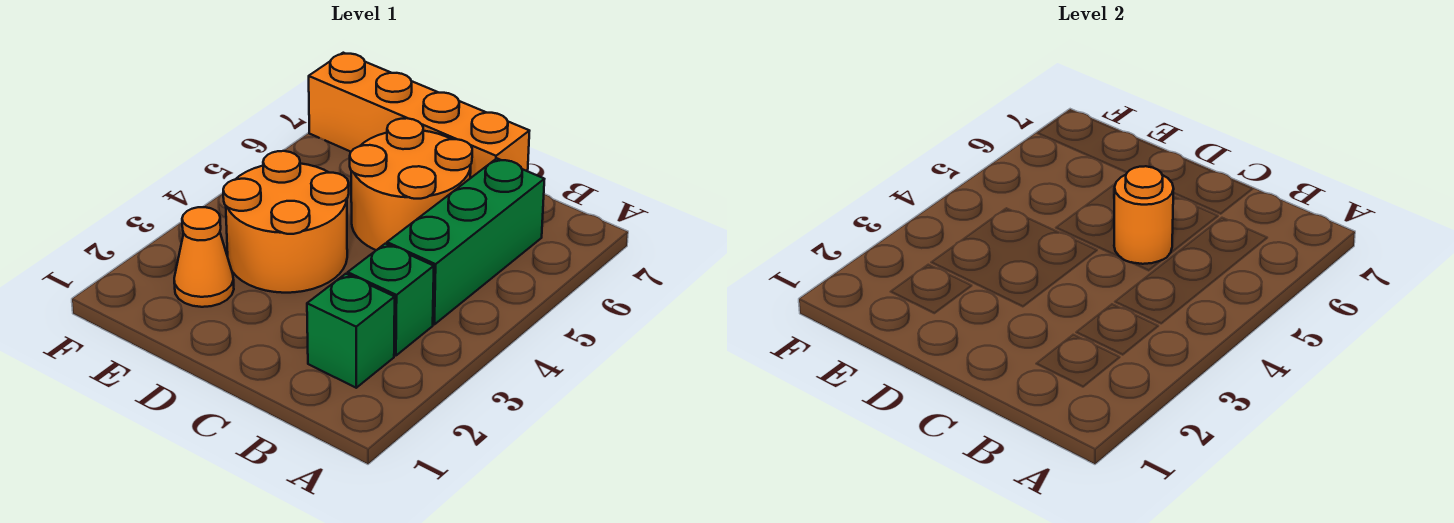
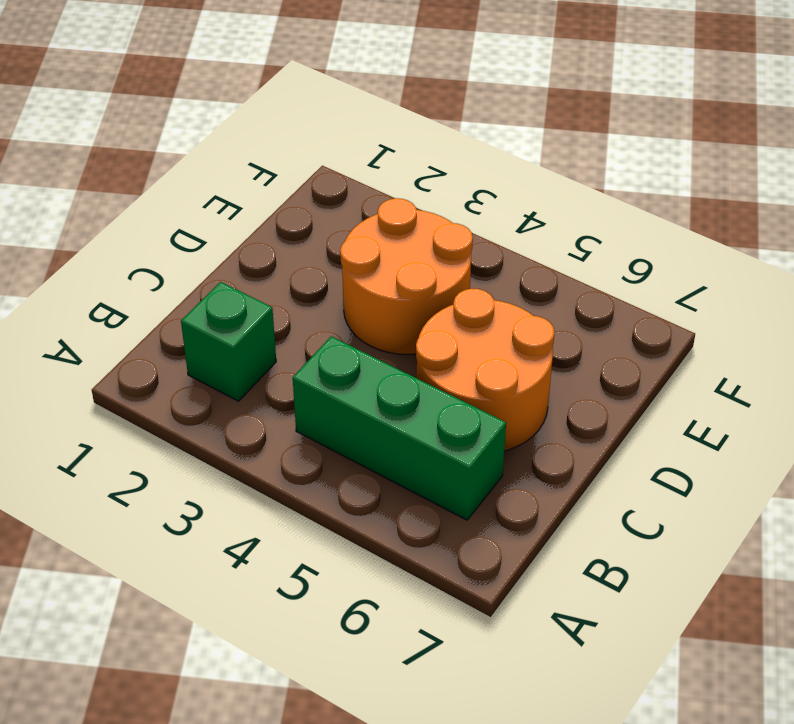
none -> green brick B3 level 1
none -> orange brick C7:F7 level 1

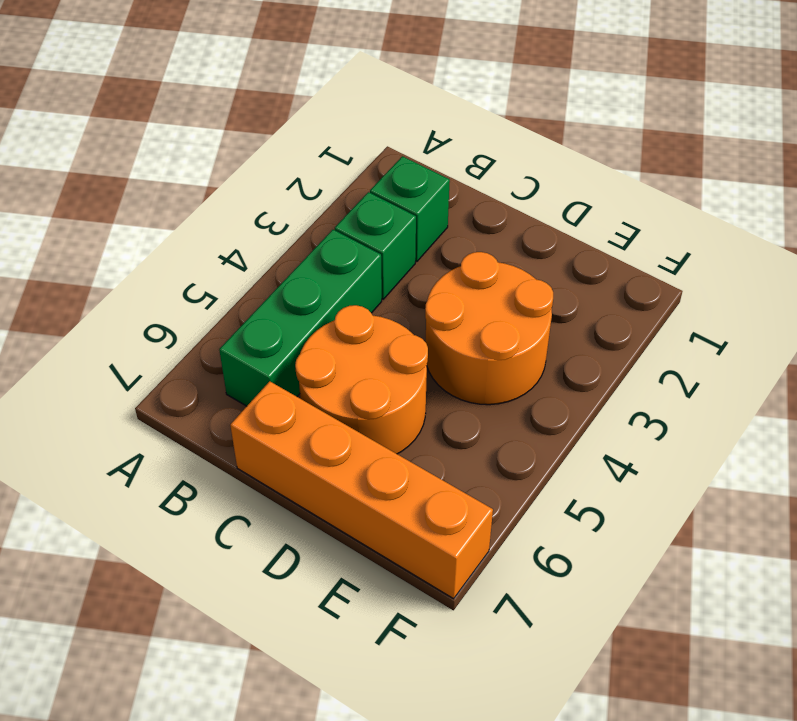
none -> orange cone E2 level 1
none -> orange round brick C5 level 2

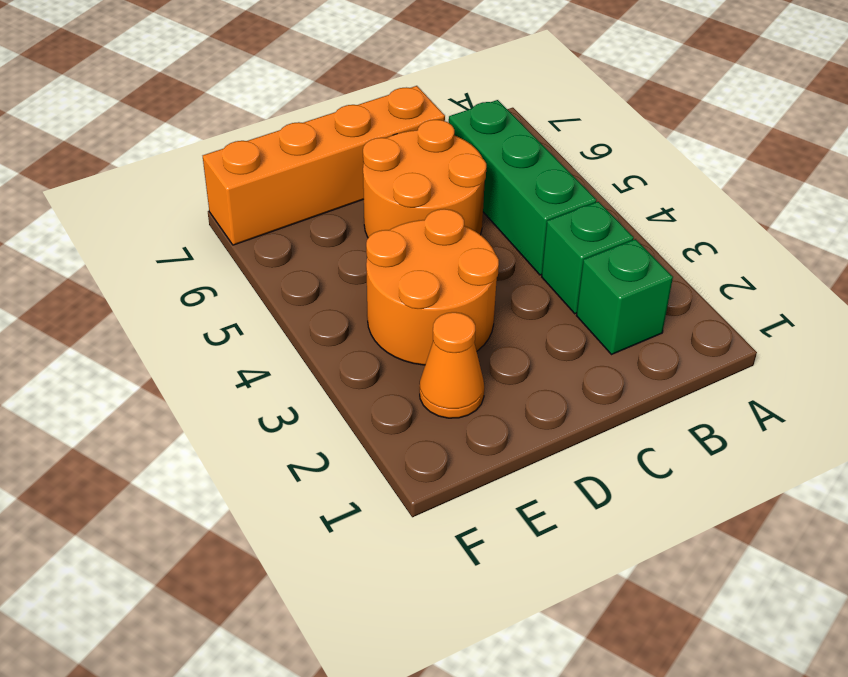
none -> orange round brick C5 level 2

